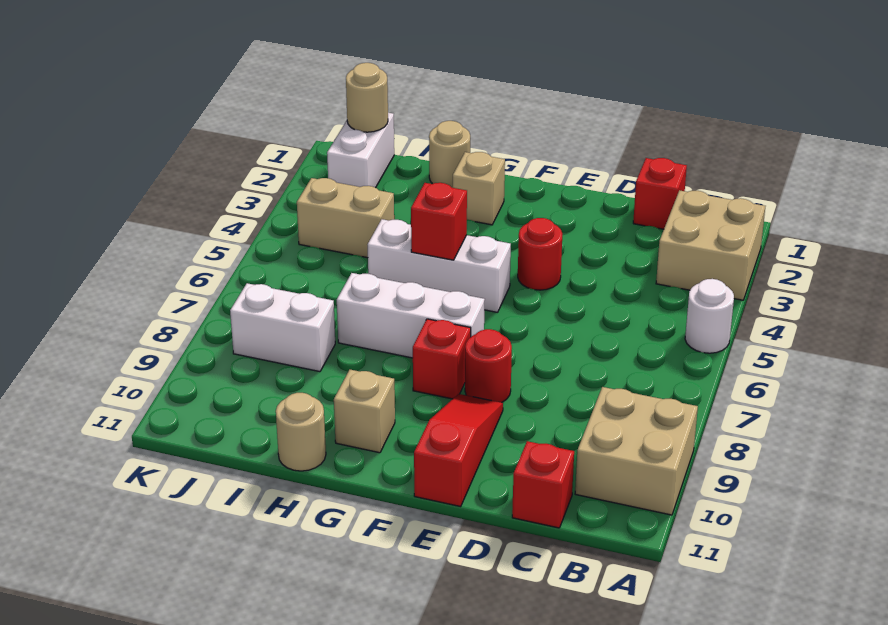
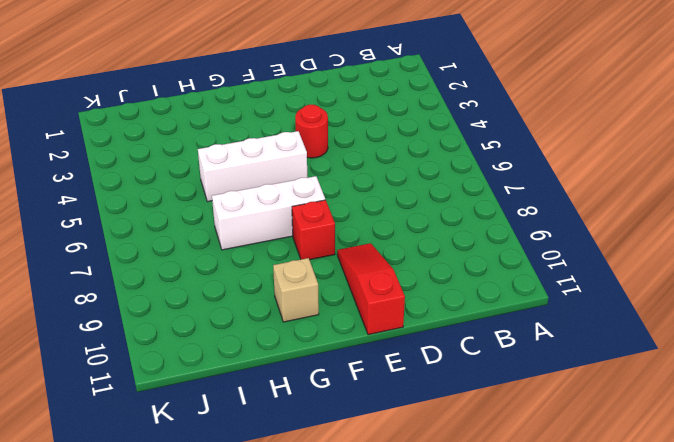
none -> tan brick A2:B3 level 1
none -> white round brick A5 level 1
none -> tan brick A9:B10 level 1

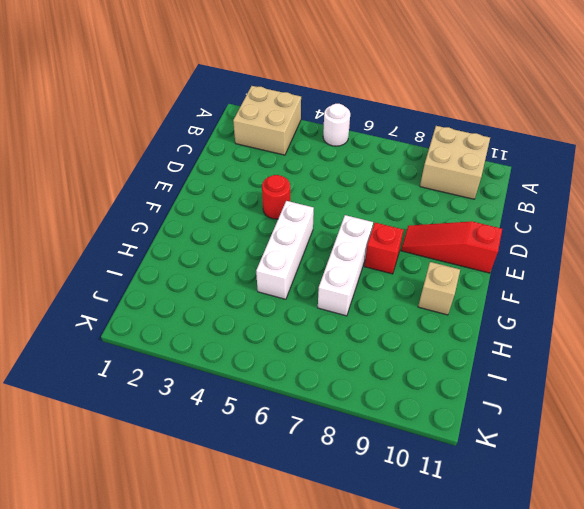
none -> red brick C1 level 1
none -> red brick C11 level 1
none -> red round brick E8 level 1

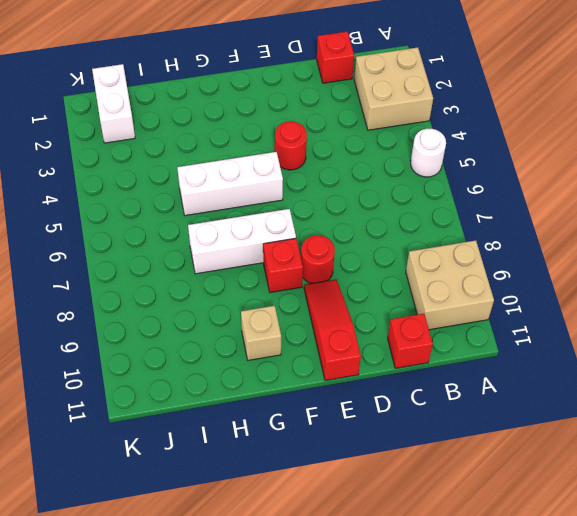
none -> tan brick G2 level 1
none -> tan round brick H1 level 1
none -> tan round brick H11 level 1

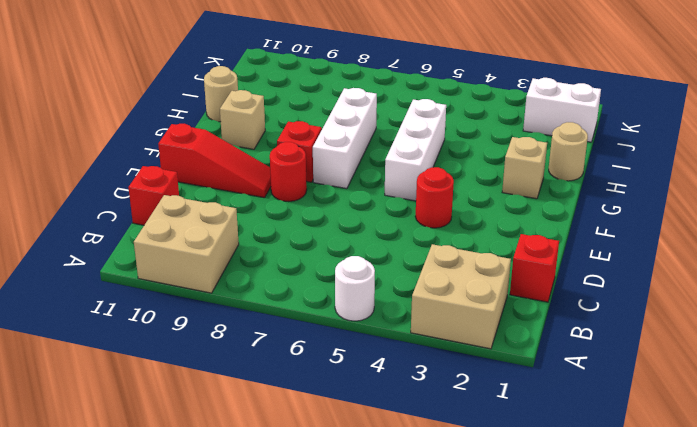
none -> tan brick I4:J4 level 1
none -> white brick I8:J8 level 1
none -> red brick G5 level 2

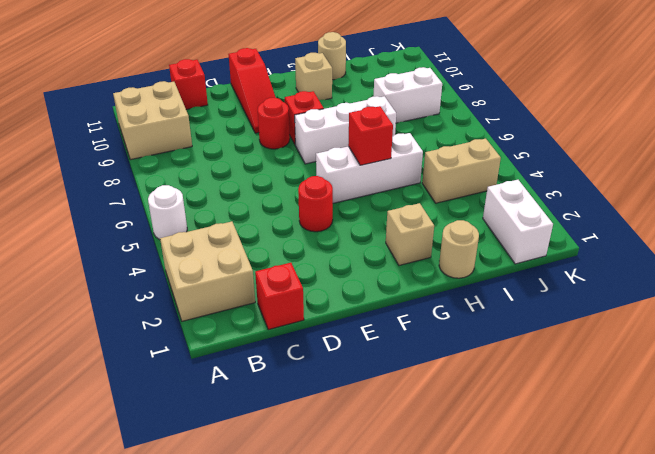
none -> tan round brick J1 level 2

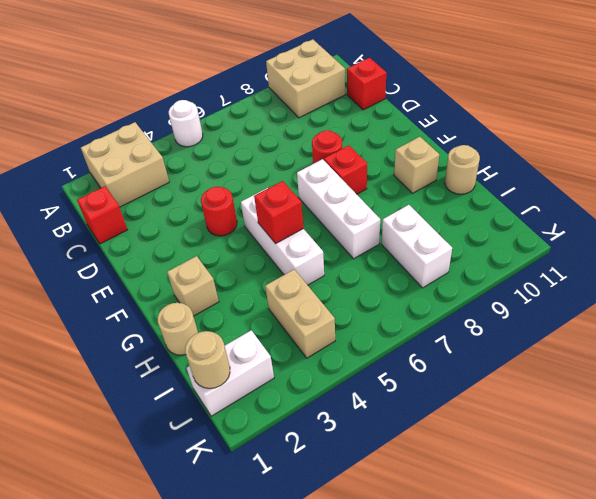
none -> red slope E9:E11 level 1 top 11

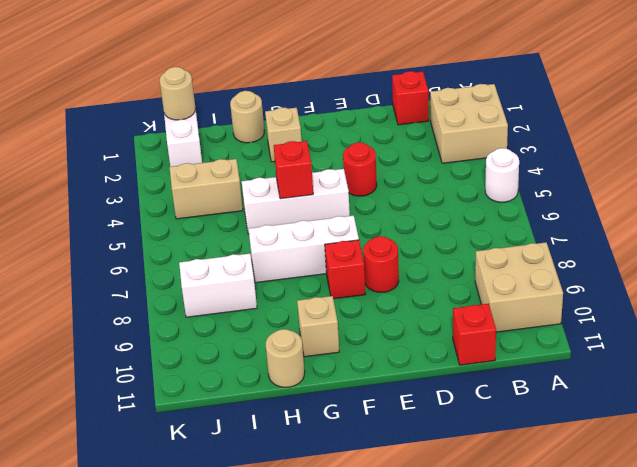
none -> red slope E9:E11 level 1 top 11

